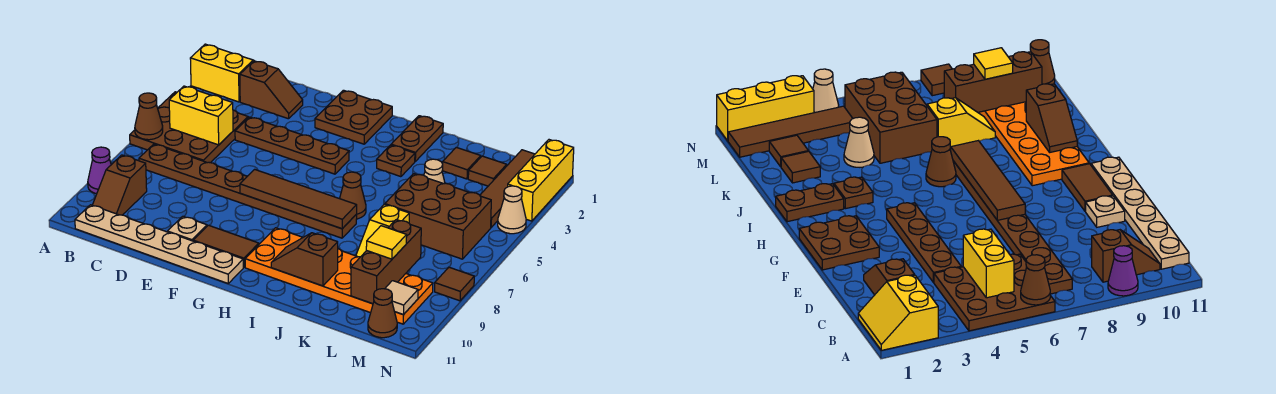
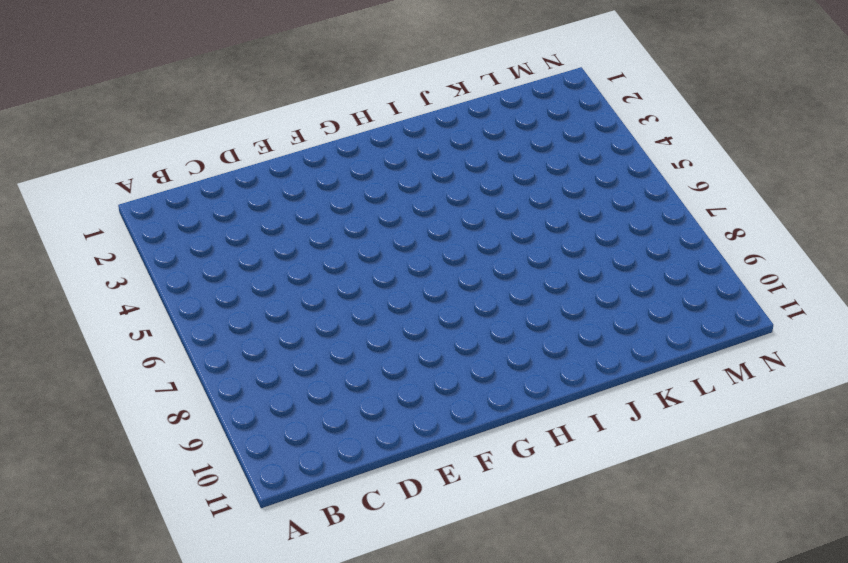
none -> yellow slope A1:B2 level 1 top 2
none -> brown plate A4:C6 level 1
none -> purple cone A9 level 1
none -> brown plate B7:I7 level 1

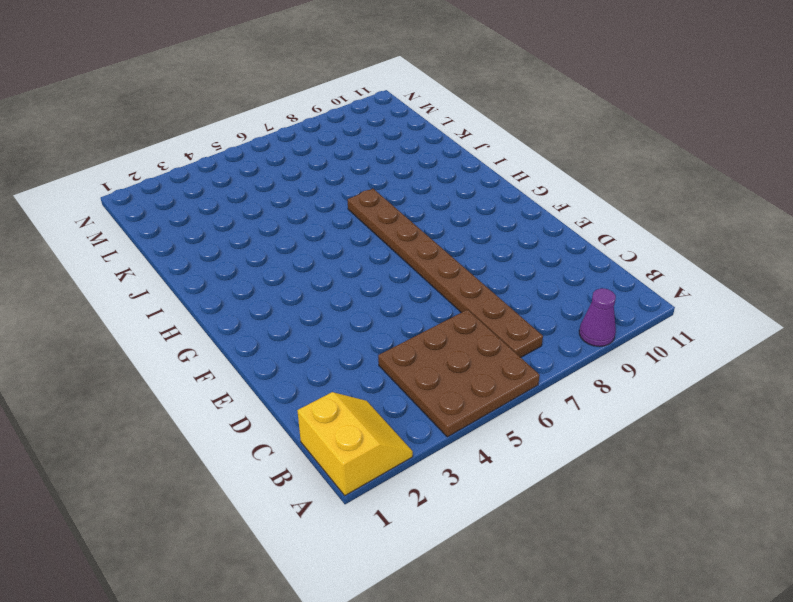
yellow slope A1:B2 level 1 top 1 -> yellow slope A1:B2 level 1 top 2
none -> brown slope B9:B10 level 1 top 9
none -> tan plate B11:G11 level 1
none -> brown slope C2:D2 level 1 top C
none -> brown plate D4:G4 level 1

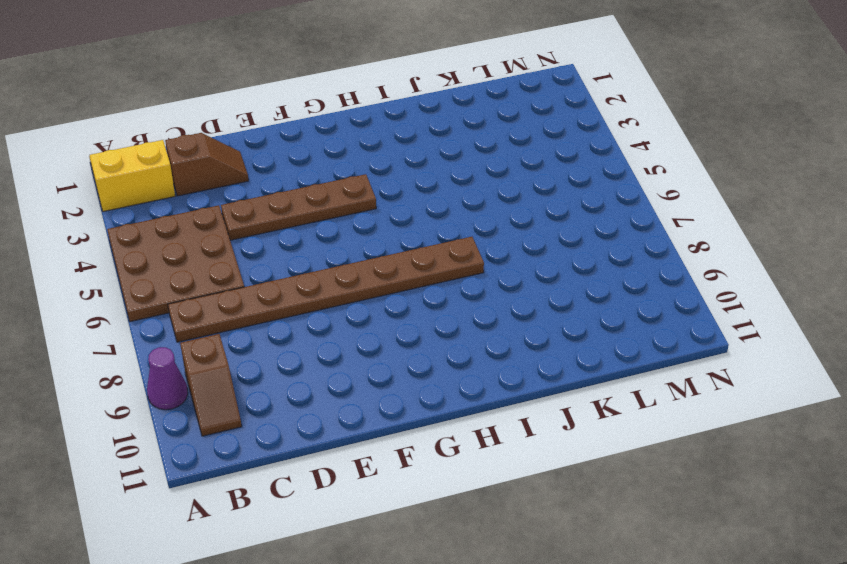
none -> tan plate B11:G11 level 1
none -> tan plate E10 level 1
none -> brown plate F1:G2 level 1
none -> brown tile F10:G10 level 1

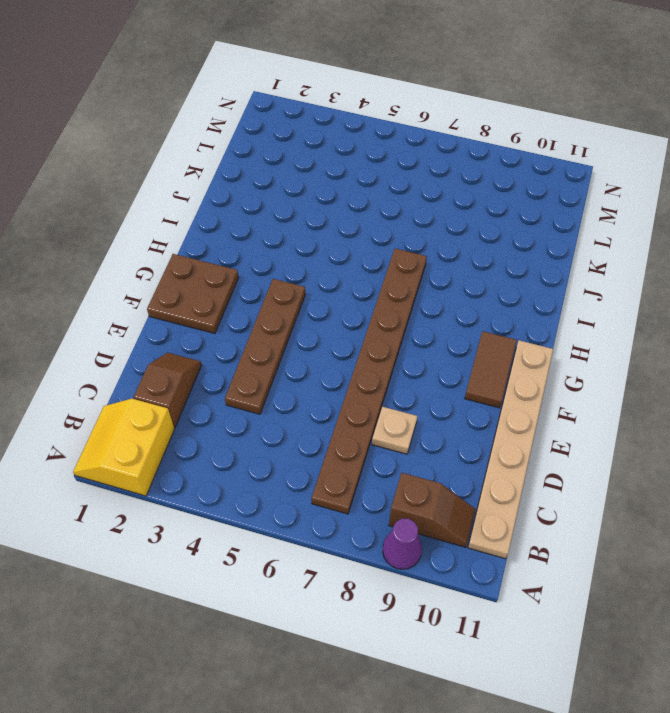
tan plate D8 level 1 -> tan plate E10 level 1
none -> brown plate A4:C6 level 1
none -> orange plate H9:M10 level 1
none -> brown plate I1:I2 level 1
none -> brown plate I3 level 1

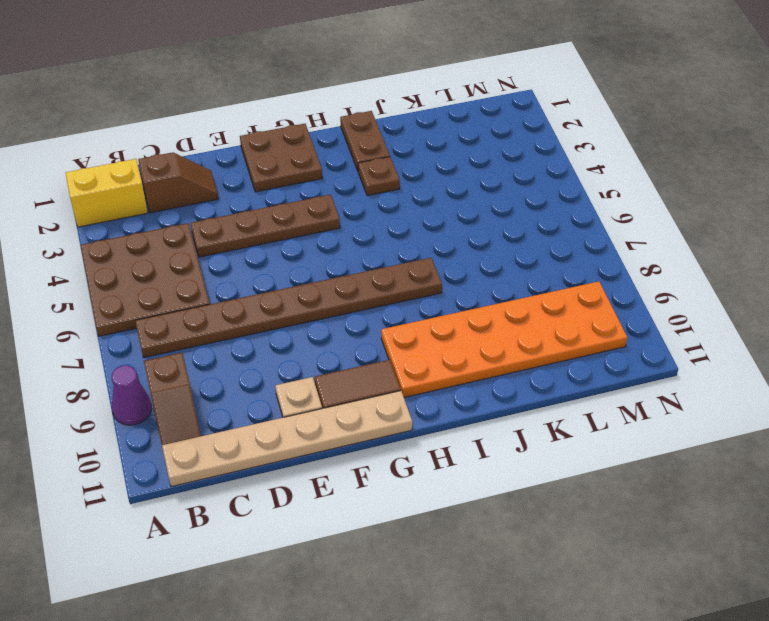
none -> brown cone I6 level 1
none -> brown tile K2 level 1
none -> tan cone K4 level 1
none -> brown brick K5:M6 level 1

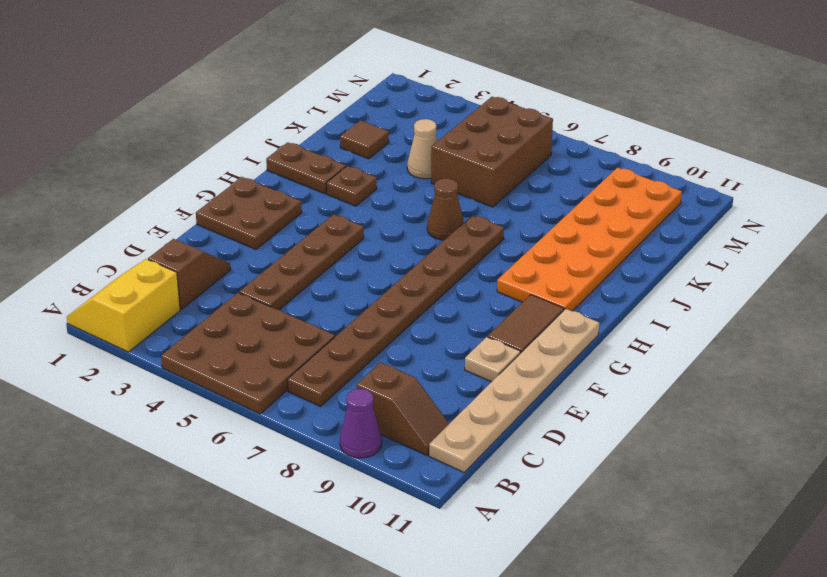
none -> yellow slope K7:K8 level 1 top 7
none -> brown tile L2 level 1
none -> brown tile M1:M4 level 1
none -> brown cone M11 level 1

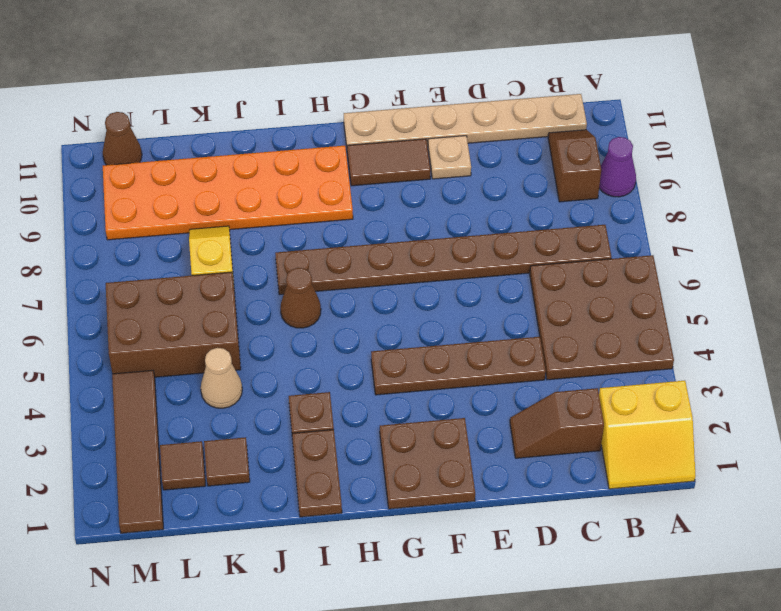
none -> yellow brick N1:N3 level 1
none -> tan cone N4 level 1
none -> brown tile N8 level 1
none -> brown cone A6 level 2

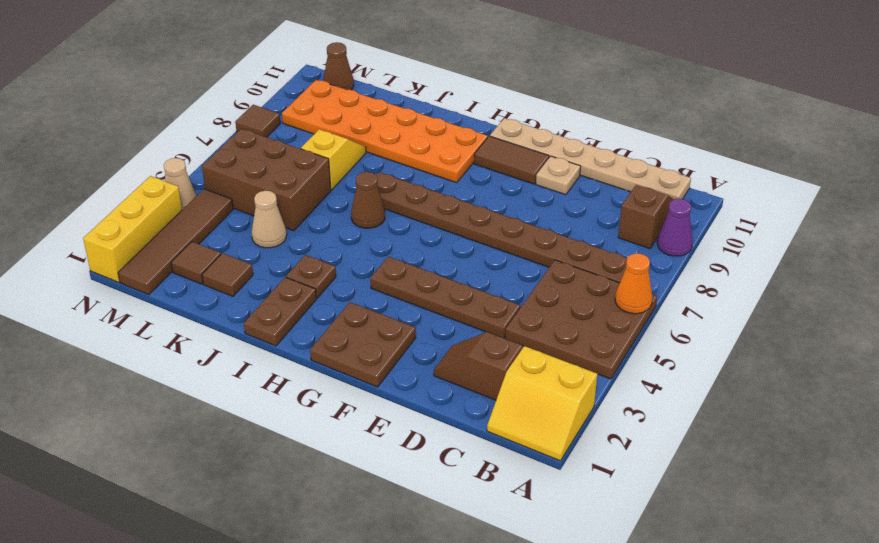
orange cone A6 level 2 -> brown cone A6 level 2
none -> yellow brick B5:C5 level 2
none -> brown tile F7:I7 level 2
none -> brown slope I10:J10 level 2 top J
none -> brown brick L8:L10 level 2

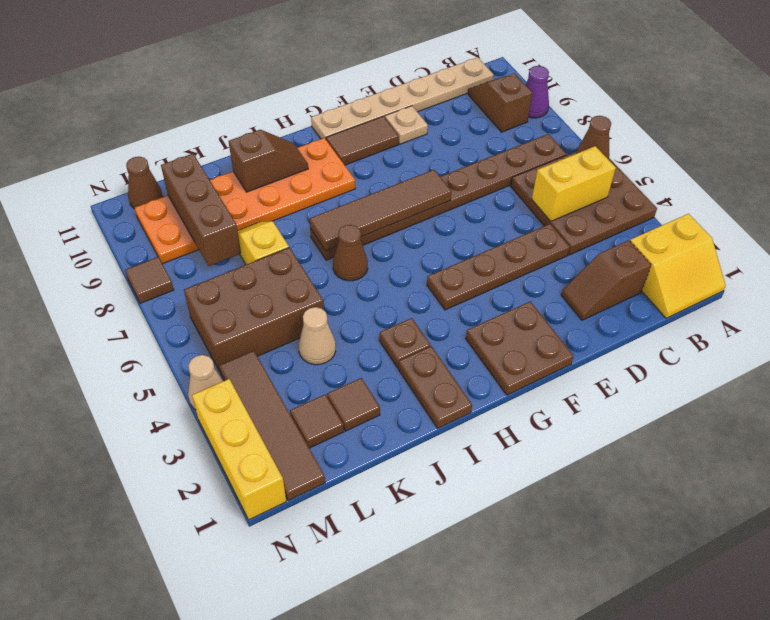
none -> tan tile M10 level 2
none -> yellow tile L9 level 3

